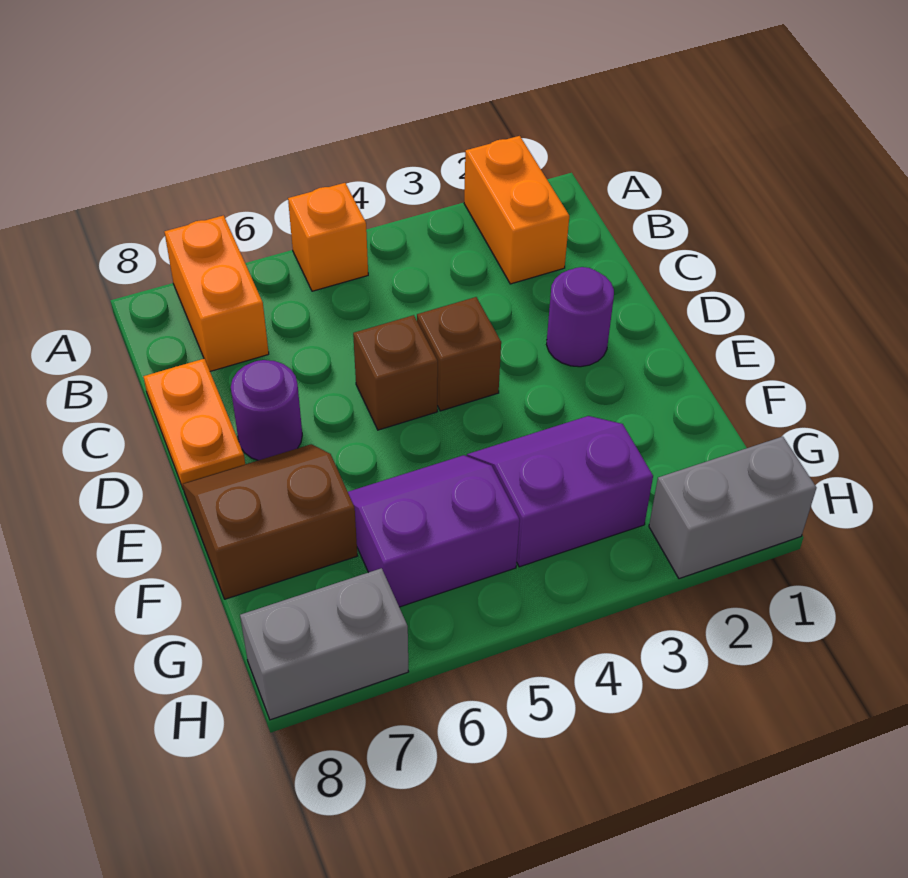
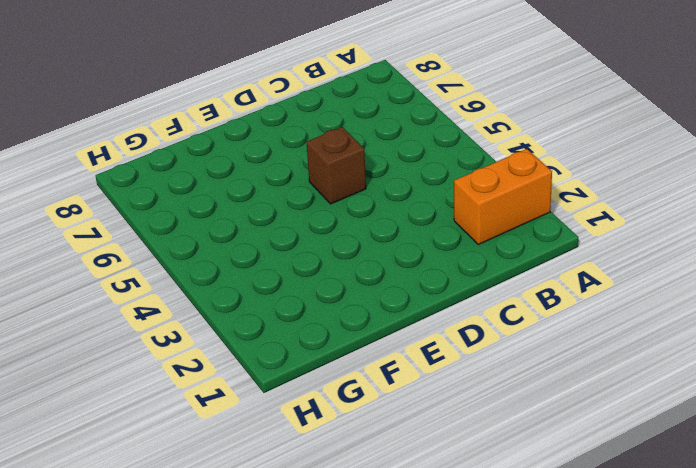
none -> orange brick A5 level 1
none -> orange brick A7:B7 level 1
none -> orange plate C8:D8 level 1

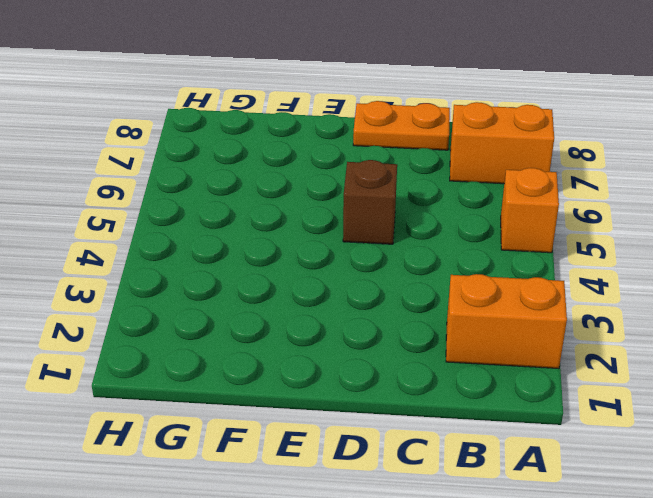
none -> purple round brick D2 level 1
none -> brown brick D4 level 1
none -> purple round brick D7 level 1

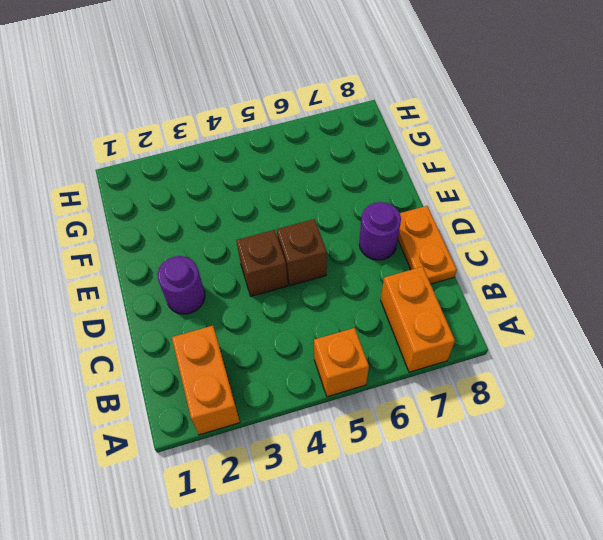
none -> brown slope E7:F8 level 1 top F
none -> purple slope F3:G4 level 1 top G
none -> purple slope F5:G6 level 1 top G

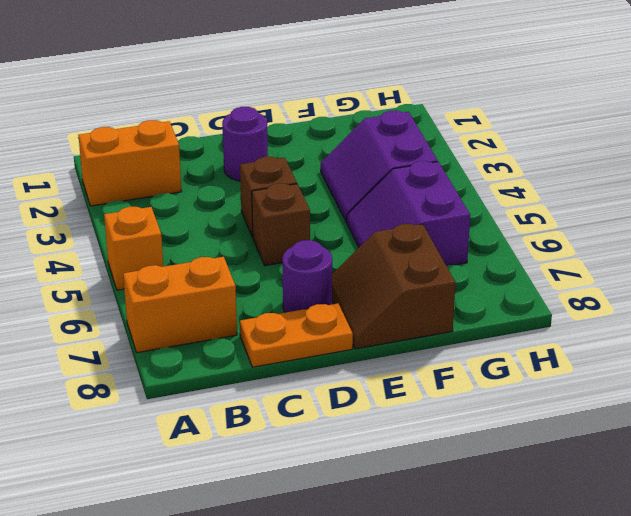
none -> grey brick H1:H2 level 1
none -> grey brick H7:H8 level 1

